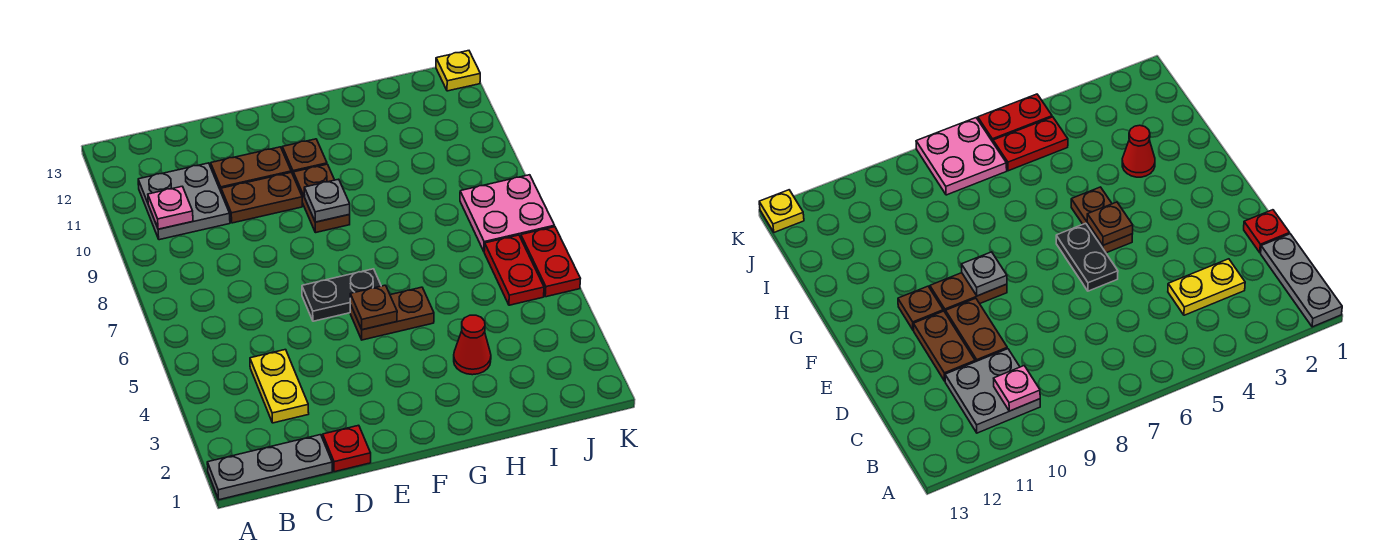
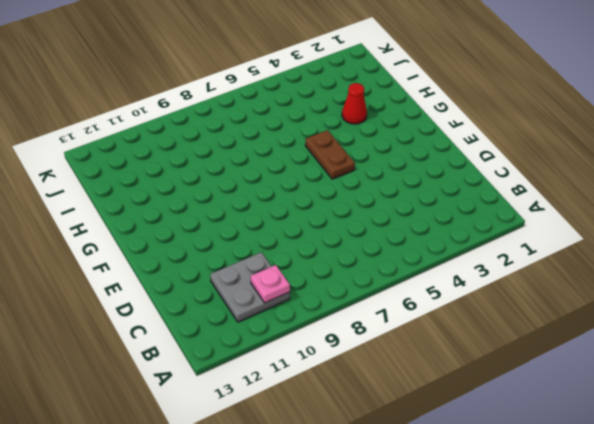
none -> grey plate A1:C1 level 1
none -> yellow plate C3:C4 level 1
none -> red plate D1 level 1

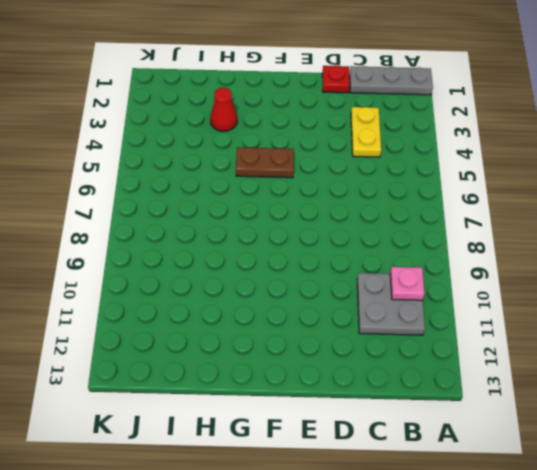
none -> brown plate D10:E10 level 1
none -> brown plate D11:E11 level 1
none -> black plate E6:F6 level 1

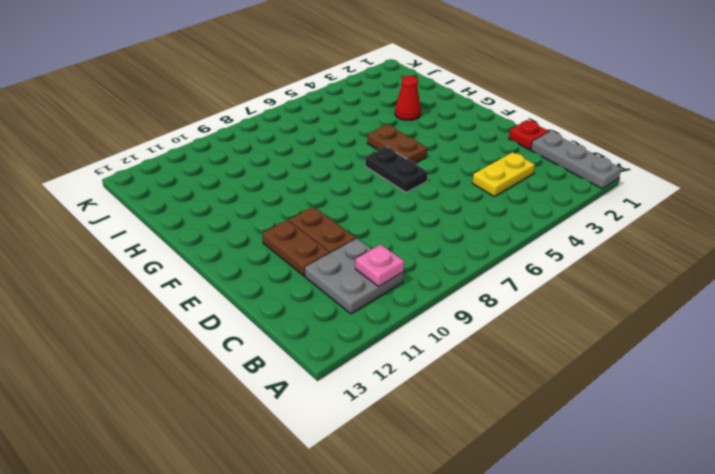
none -> brown plate F9:F10 level 1
none -> brown plate F11 level 1
none -> red plate J5:J6 level 1

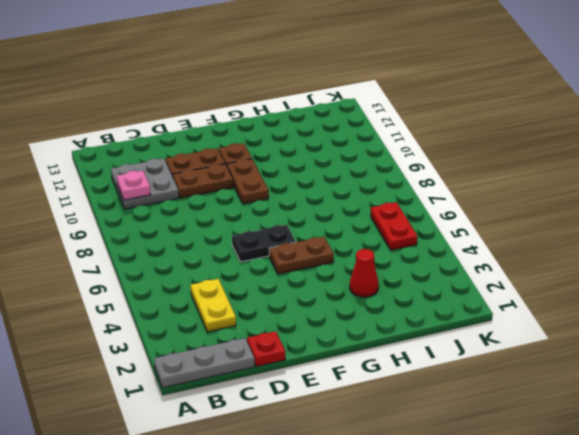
none -> pink plate J7:K8 level 1
none -> red plate K5:K6 level 1
none -> yellow plate K13 level 1

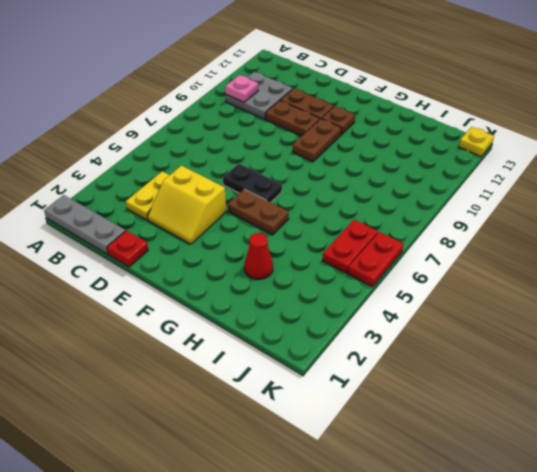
yellow slope D3:E4 level 1 top 4 -> none
none -> pink plate J7:K8 level 1
none -> brown plate F5 level 2
none -> grey plate F9 level 2

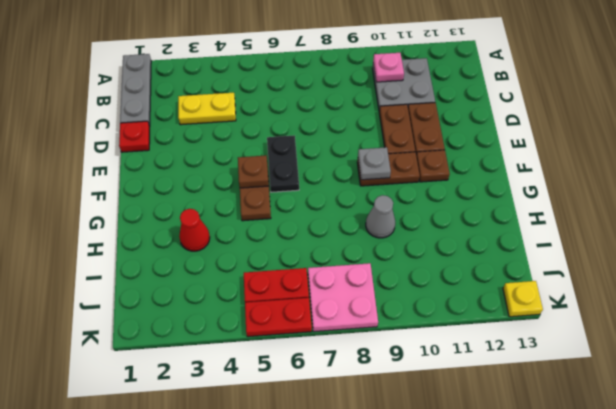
grey cone H9 level 1 -> none

